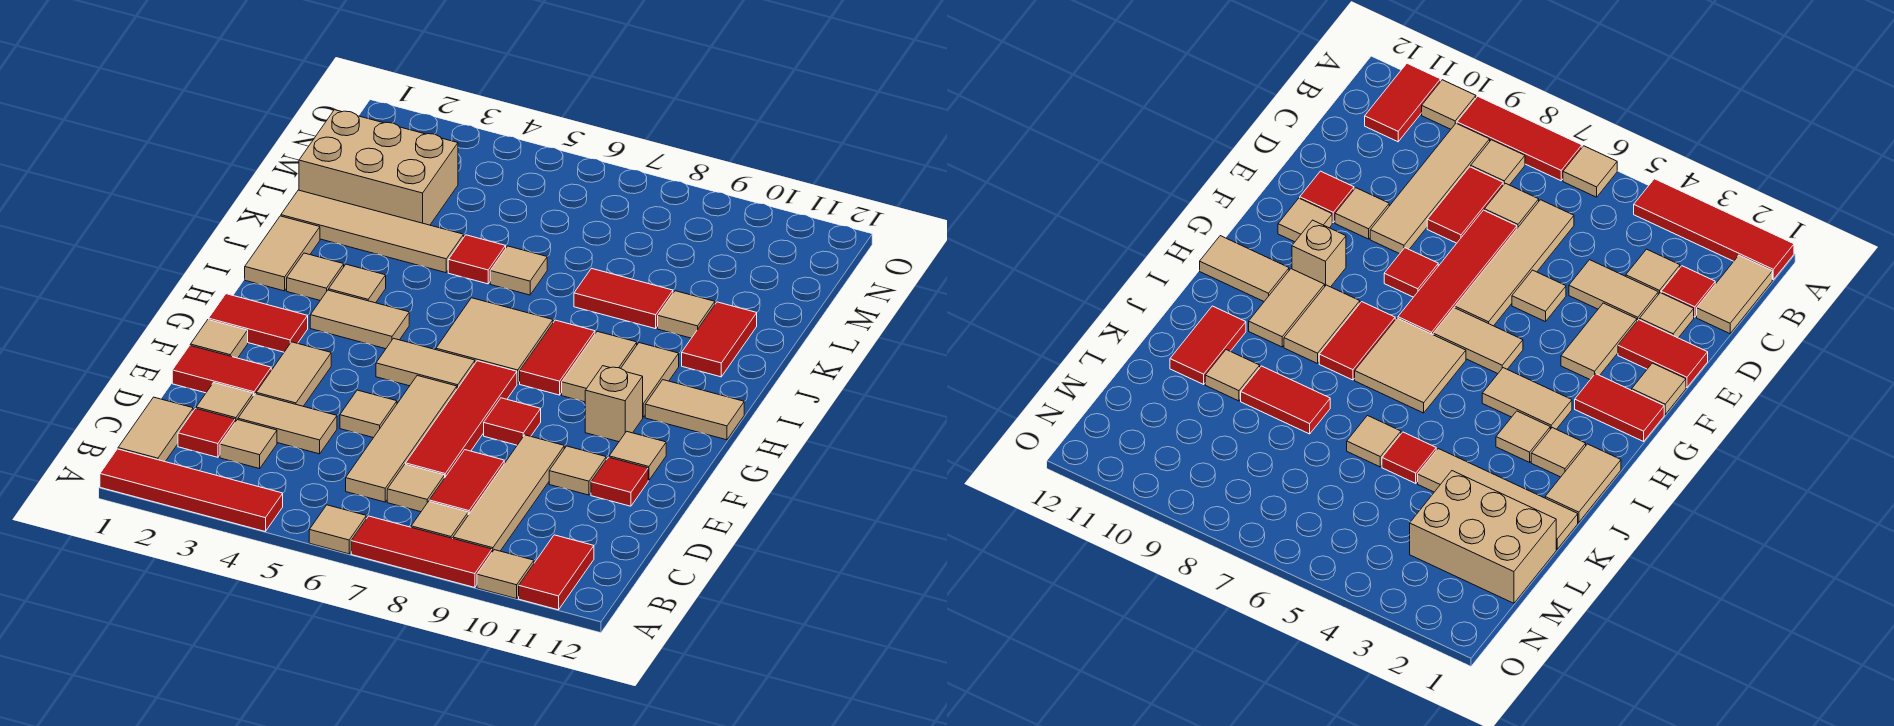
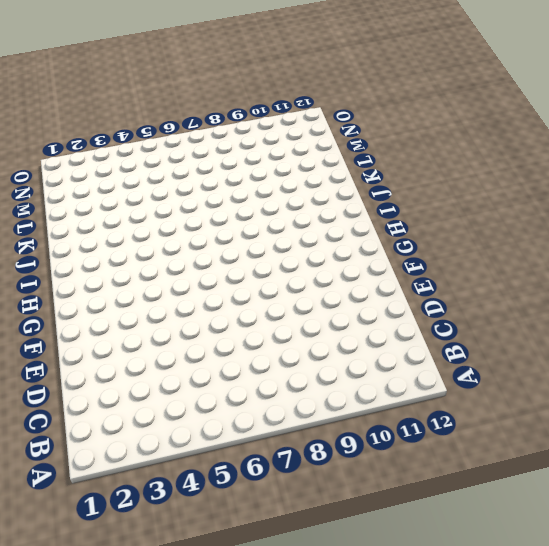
none -> red tile A1:A4 level 1
none -> tan tile A6 level 1
none -> red tile A7:A9 level 1
none -> tan tile A10 level 1

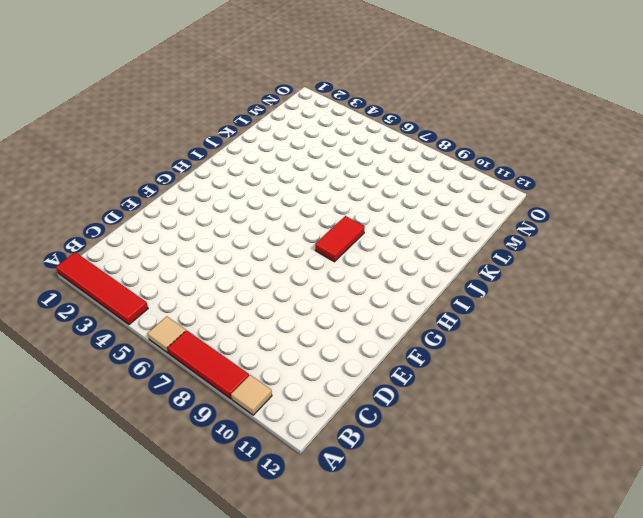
none -> red tile A11:B11 level 1
none -> tan tile B1:C1 level 1
none -> tan tile B8 level 1
none -> tan tile B9:E9 level 1

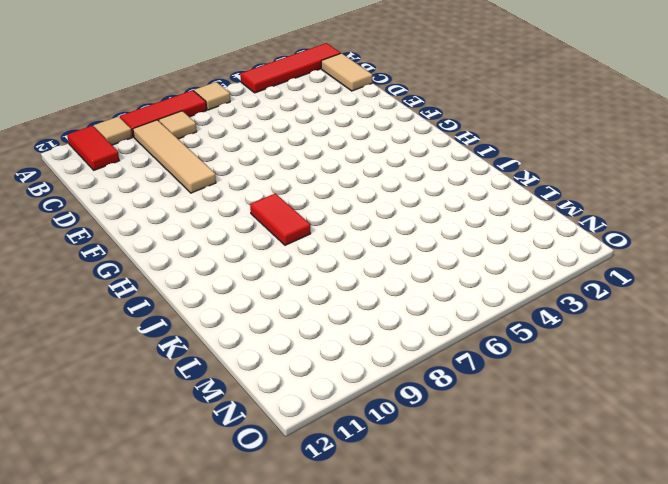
none -> red tile C2 level 1
none -> tan tile C3 level 1
none -> tan tile C6:F6 level 1
none -> tan tile C7 level 1

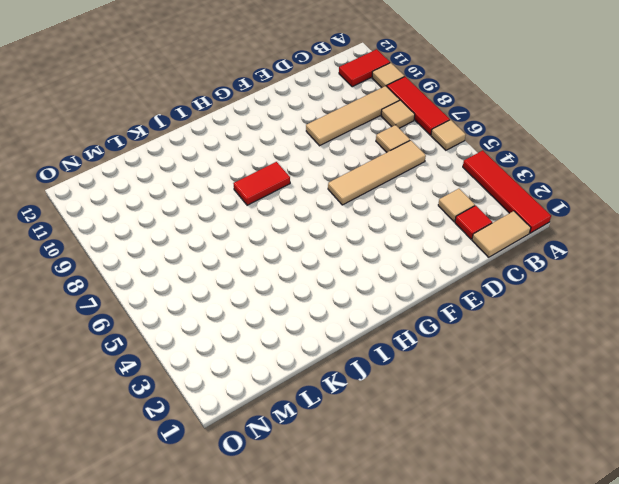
none -> red tile C8:D8 level 1
none -> tan tile D2 level 1
none -> tan tile D3:D4 level 1
none -> red tile D7:G7 level 1

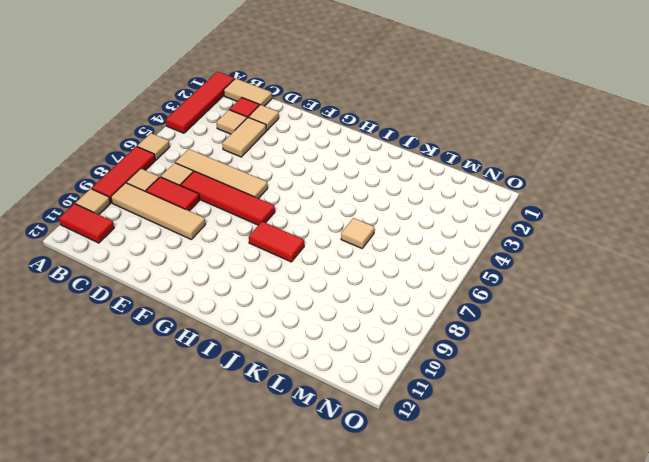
none -> red tile E1:E2 level 1
none -> tan tile E3:F3 level 1
none -> tan tile E5 level 1
none -> tan tile E10 level 1

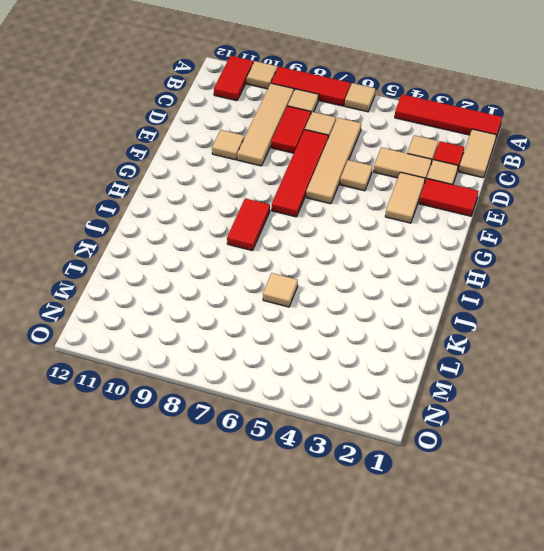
none -> red tile E11 level 1
none -> tan tile F1 level 1
none -> red tile F8 level 1
none -> tan tile F11 level 1

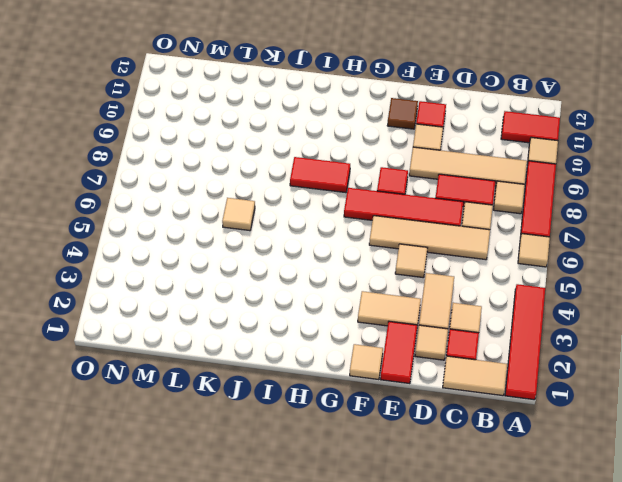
brown tile F11 level 1 -> tan tile F11 level 1
none -> red tile G1:G2 level 1
none -> tan tile G5:G6 level 1
none -> tan brick G10 level 1
none -> tan tile H3:H4 level 1

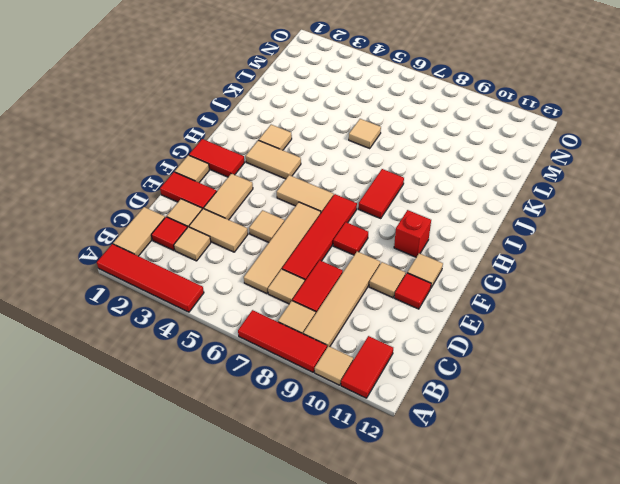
red brick G10 level 1 -> tan brick G10 level 1
none -> tan tile A6 level 1
none -> tan tile H6:I7 level 1
none -> tan tile H9:I9 level 1
none -> tan tile H10:I10 level 1

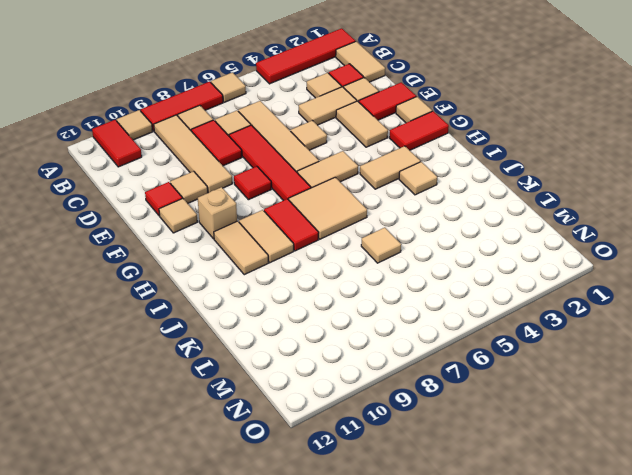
none -> tan tile H11:H12 level 1
none -> tan tile I1:J1 level 1
none -> tan tile I2 level 1
none -> red tile J11:K11 level 1

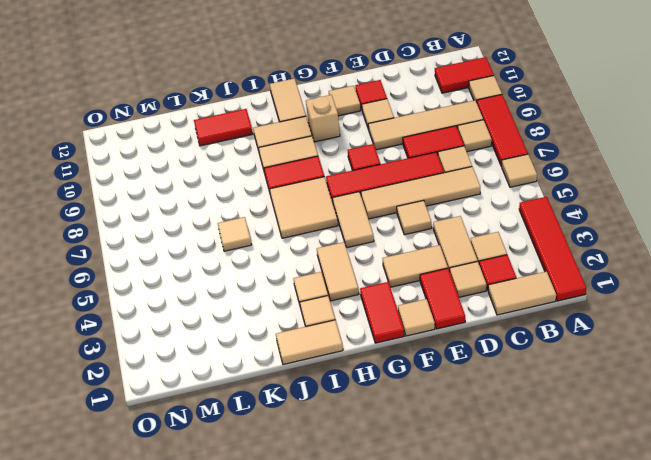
none -> tan tile K1:K4 level 1
none -> red tile K5 level 1
none -> red tile K8:K9 level 1
none -> tan tile K10 level 1

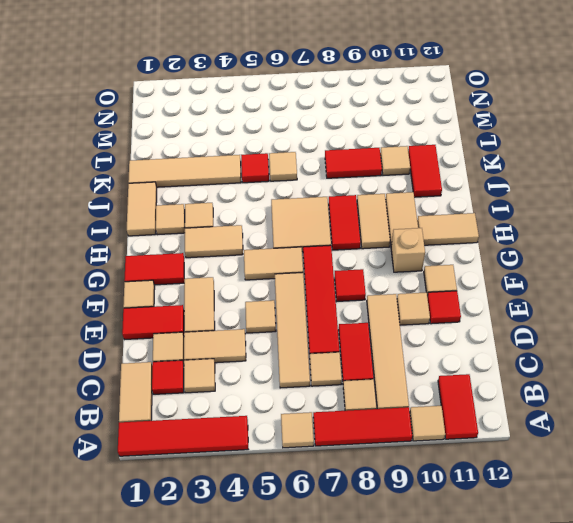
none -> tan brick L1:M3 level 1

